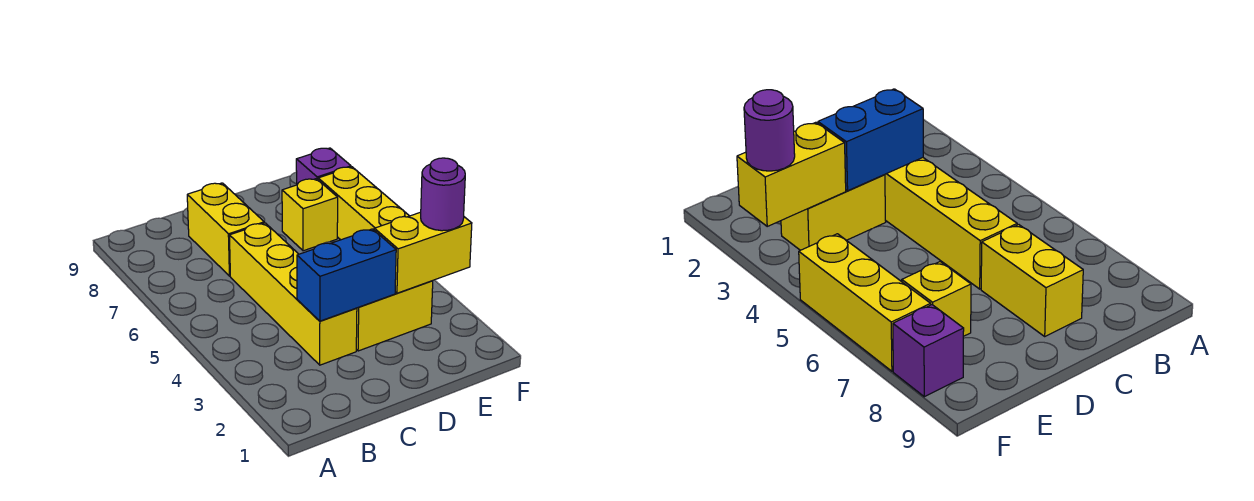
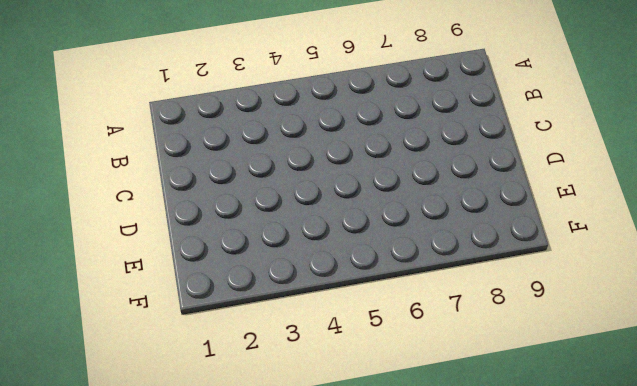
none -> yellow brick C3:C6 level 1
none -> yellow brick C7:C8 level 1

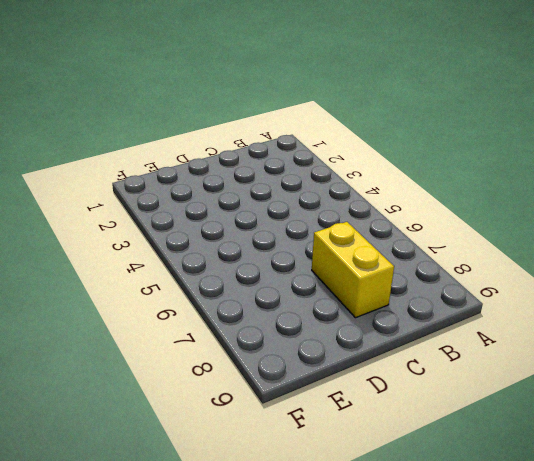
none -> yellow brick C3:C6 level 1
none -> yellow brick D3:E3 level 1

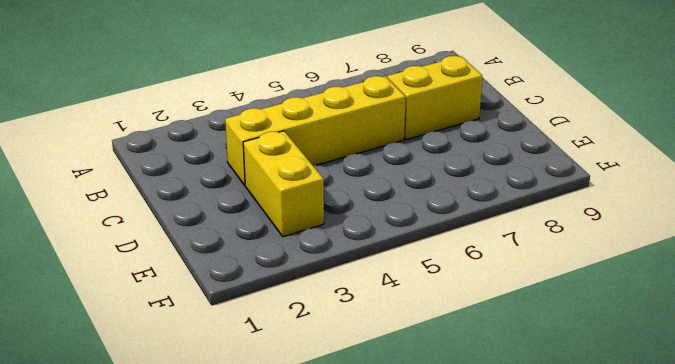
none -> yellow brick E7 level 1
none -> yellow brick F5:F7 level 1

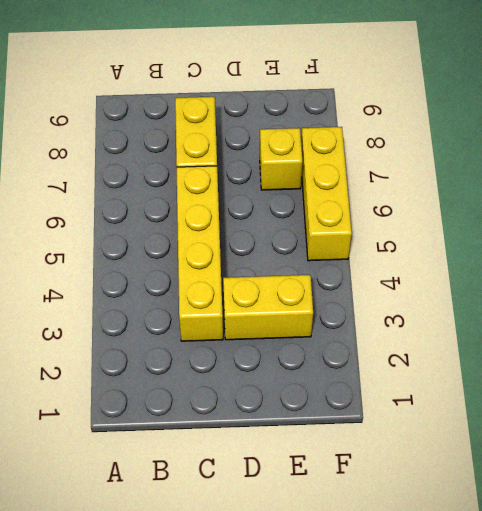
none -> purple brick F8 level 1
none -> blue brick C3:D3 level 2

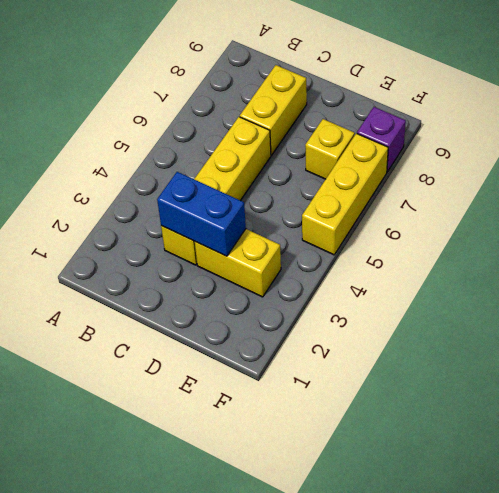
none -> yellow brick E3:F3 level 2
none -> purple round brick F3 level 3

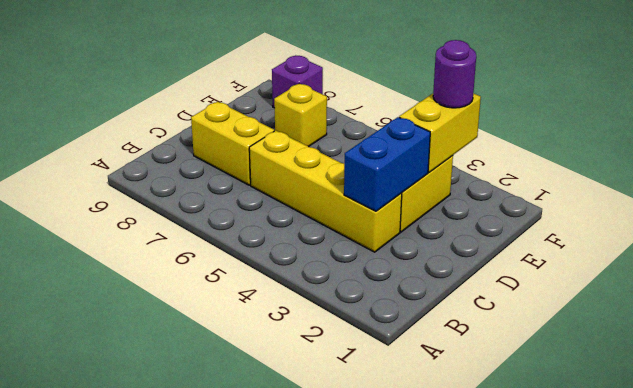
none -> yellow brick F5:F7 level 1

